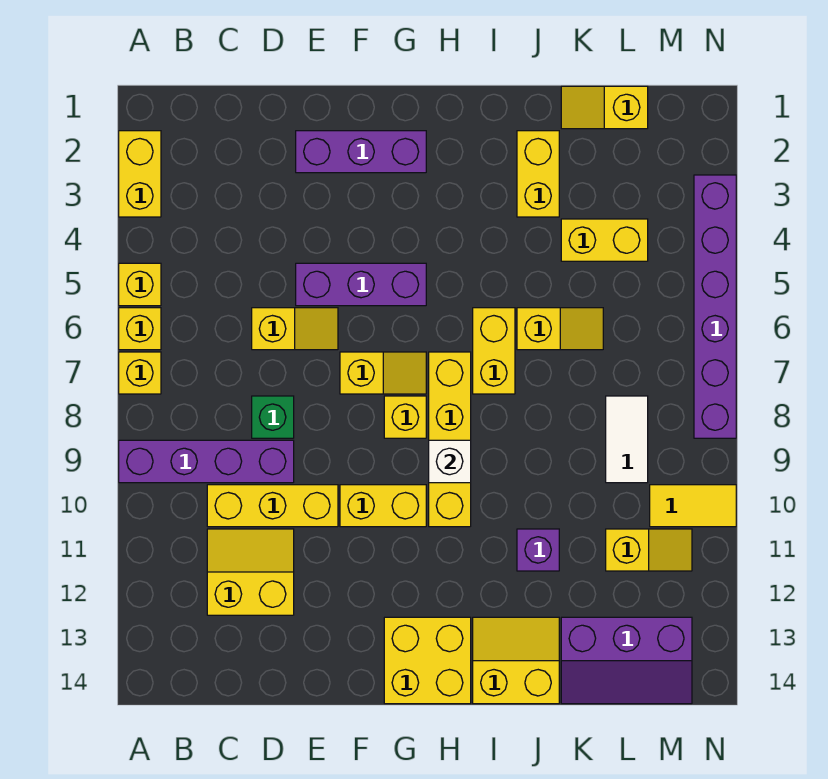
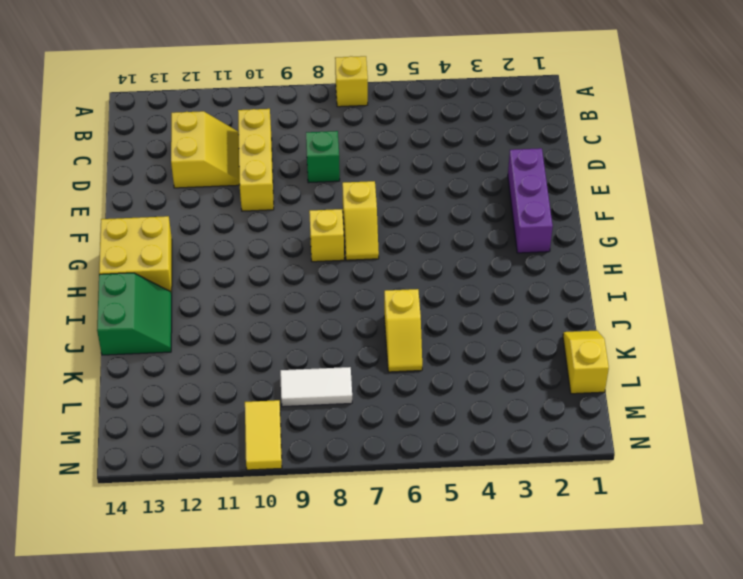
green slope I13:J14 level 1 top 14 -> yellow slope I13:J14 level 1 top 14
none -> yellow brick A2:A3 level 1
none -> yellow brick A5 level 1
none -> yellow brick A6 level 1

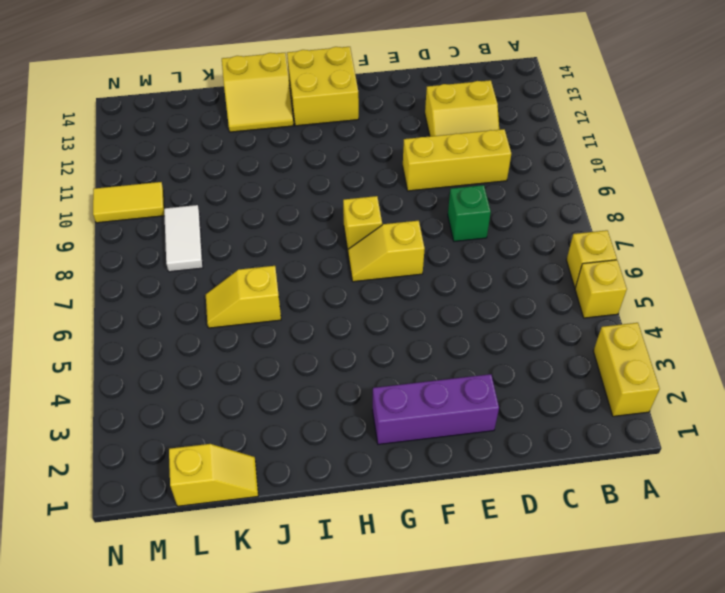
none -> yellow brick A7 level 1
none -> purple brick A9:D9 level 1
none -> yellow slope D6:E6 level 1 top D

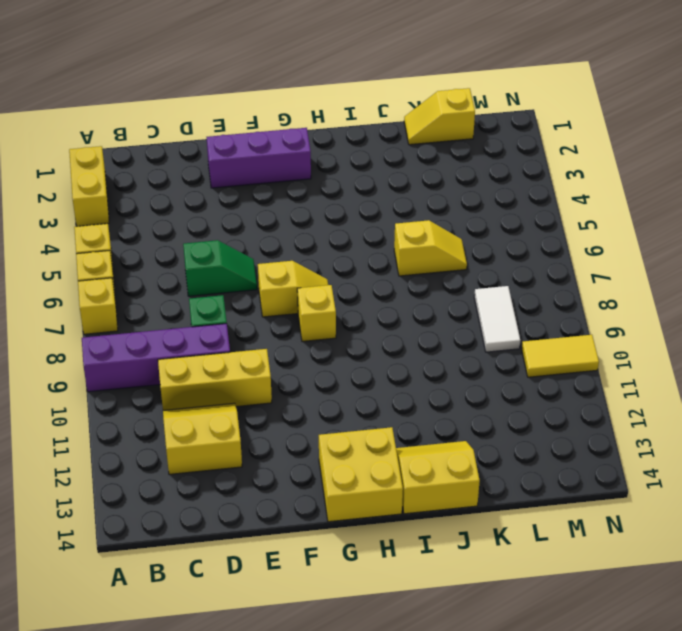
green slope D6:E6 level 1 top D -> yellow slope D6:E6 level 1 top D
none -> purple brick E5:G5 level 1
none -> yellow brick F10:G10 level 1
none -> yellow brick H7:H10 level 1

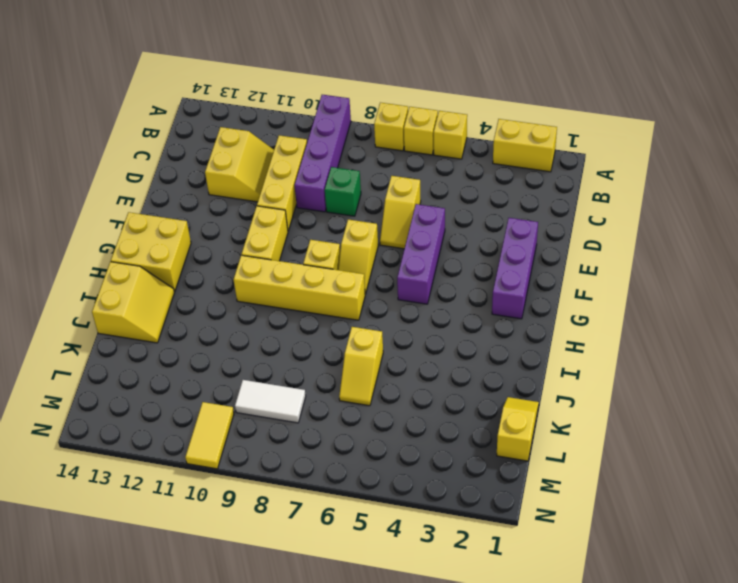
none -> yellow brick I6:I7 level 1
none -> yellow brick J2:J3 level 1
none -> purple brick J11 level 1

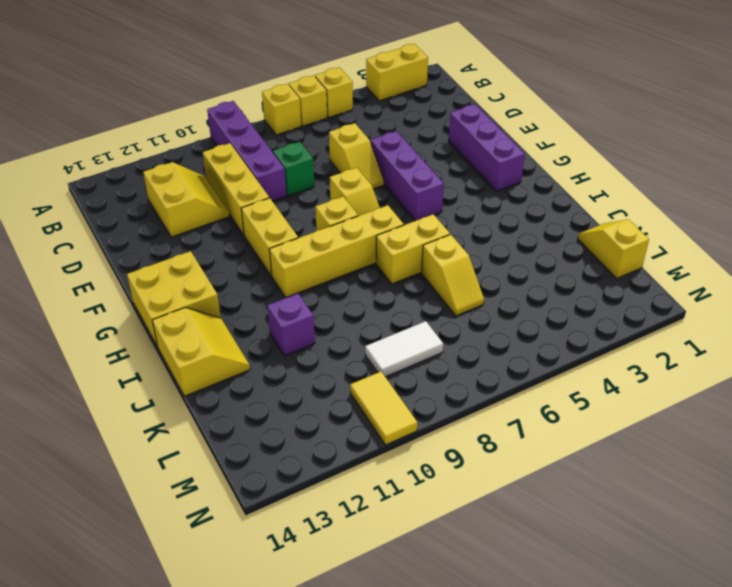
none -> yellow brick J2:J3 level 1
none -> yellow brick K4:L4 level 1
none -> purple slope K13:M14 level 1 top 13

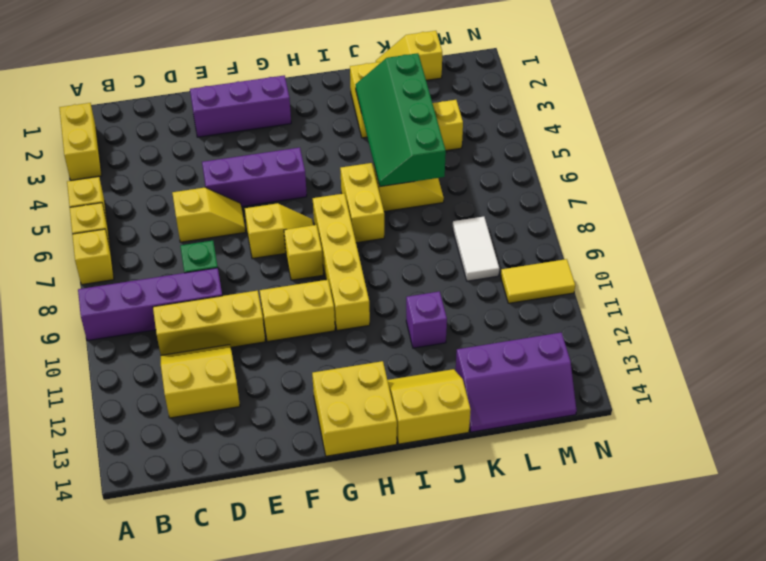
green slope J3:K6 level 2 top K -> none
none -> yellow slope L11:M11 level 1 top L
none -> purple brick N3:N8 level 1
none -> white brick H9 level 2

